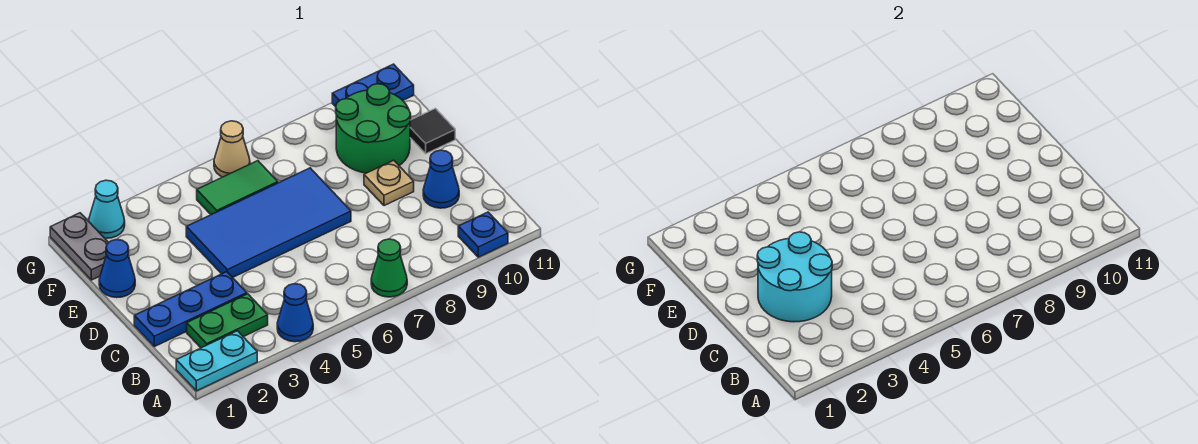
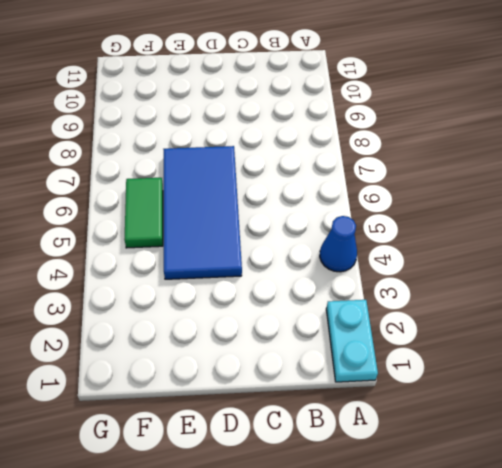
none -> green cone A7 level 1
none -> blue plate A10 level 1
none -> green plate B2:B3 level 1

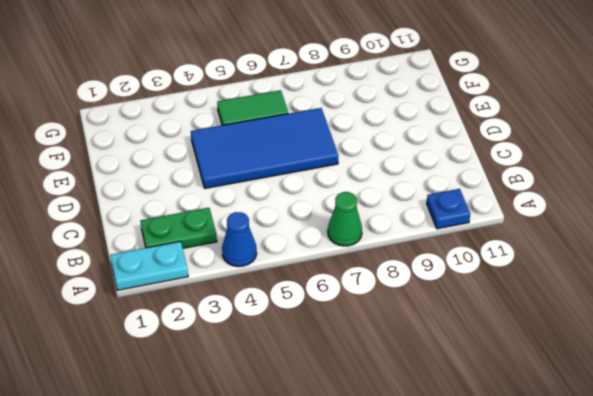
none -> blue plate C1:C3 level 1
none -> blue cone C10 level 1
none -> tan plate D9 level 1

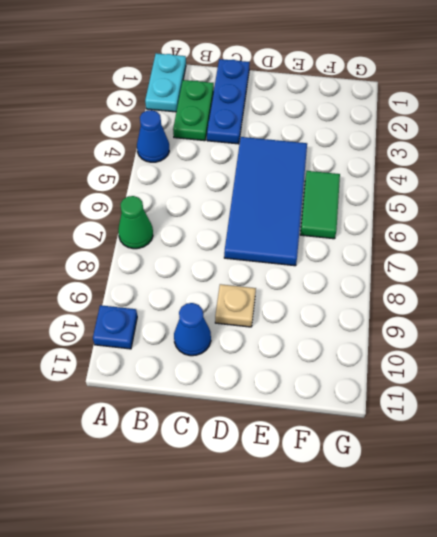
none -> blue cone E1 level 1
none -> green round brick E9:F10 level 1
none -> black tile E11 level 1

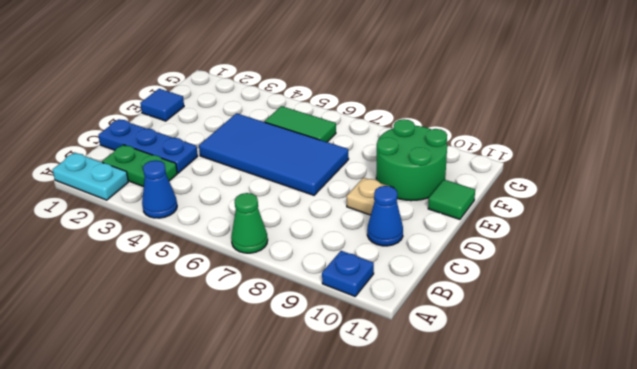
blue tile E1 level 1 -> blue cone E1 level 1
green tile E11 level 1 -> black tile E11 level 1
none -> grey plate F1:G1 level 1
none -> cyan cone G2 level 1
none -> tan cone G6 level 1

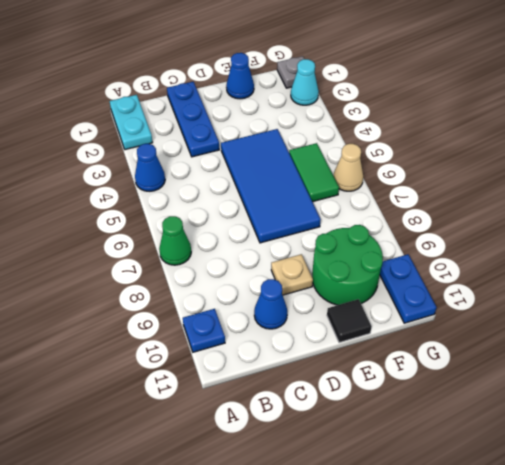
grey plate G1 level 1 -> grey plate F1:G1 level 1
none -> green plate B2:B3 level 1
none -> cyan round brick C2:D3 level 2

